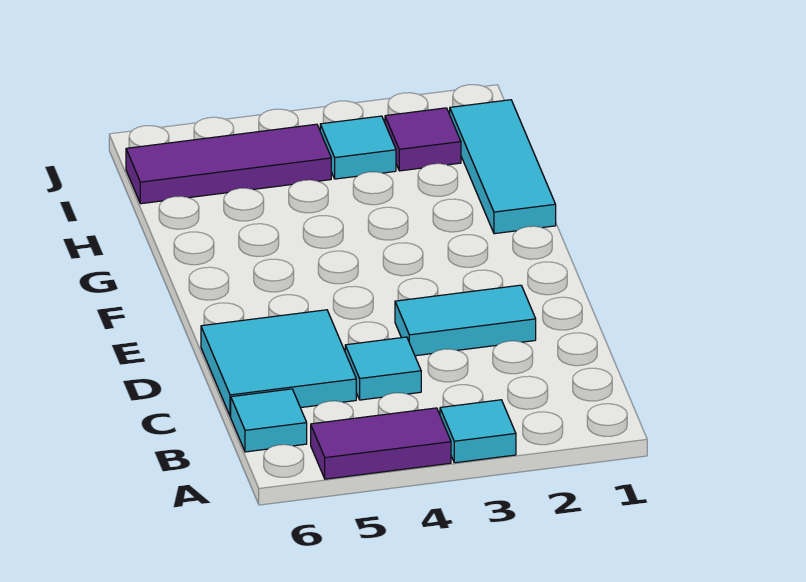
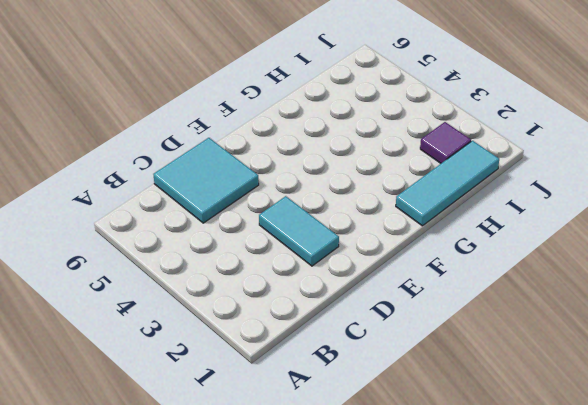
none -> cyan tile A3 level 1
none -> purple tile A4:A5 level 1

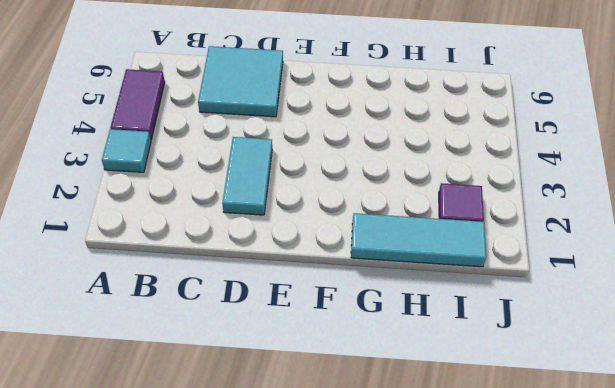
none -> cyan tile B6 level 1
none -> cyan tile C4 level 1

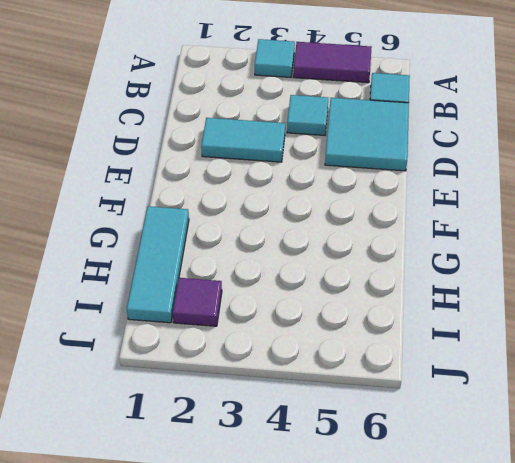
none -> cyan tile I3 level 1
none -> purple tile I4:I6 level 1

